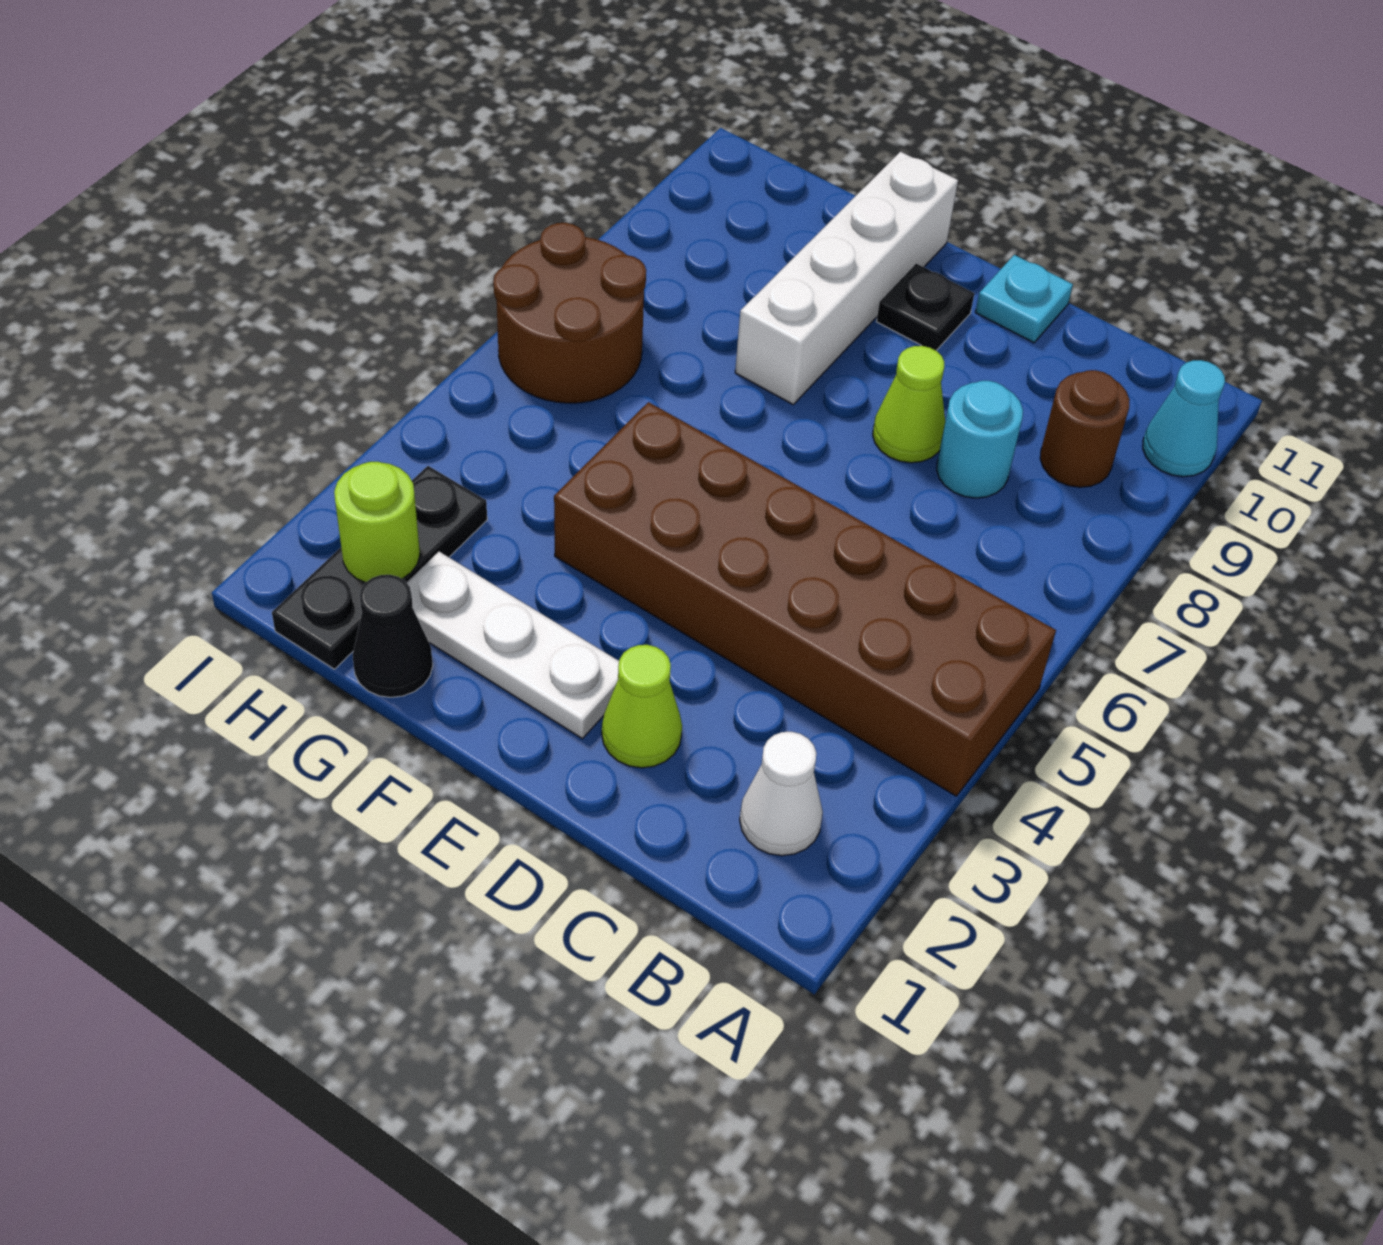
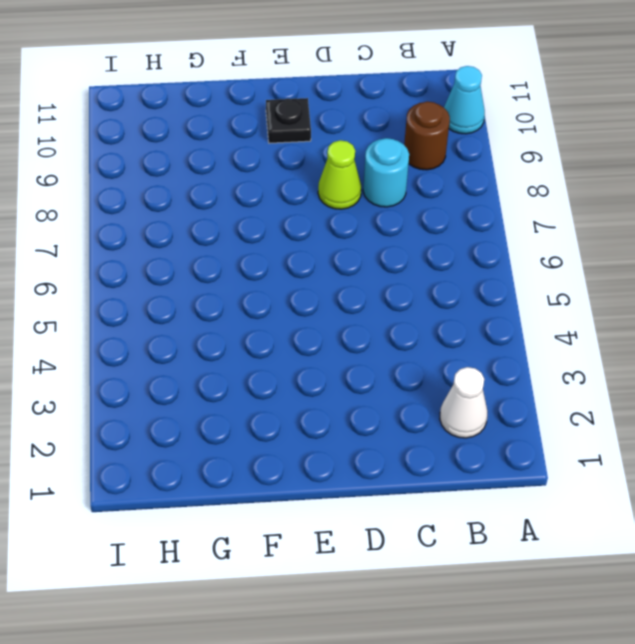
none -> brown brick A4:F5 level 1
none -> lime cone D2 level 1
none -> cyan plate D11 level 1

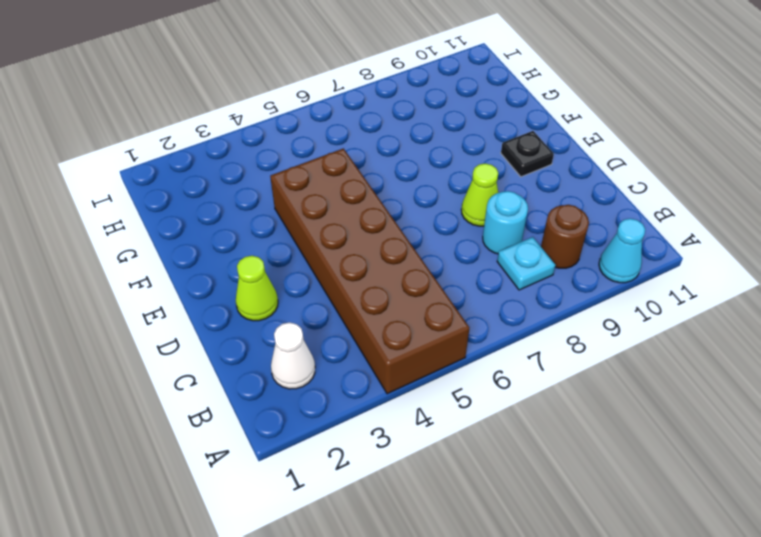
cyan plate B8 level 1 -> cyan plate D11 level 1
none -> white plate E2:G2 level 1
none -> white brick F8:F11 level 1
none -> black cone G1 level 1

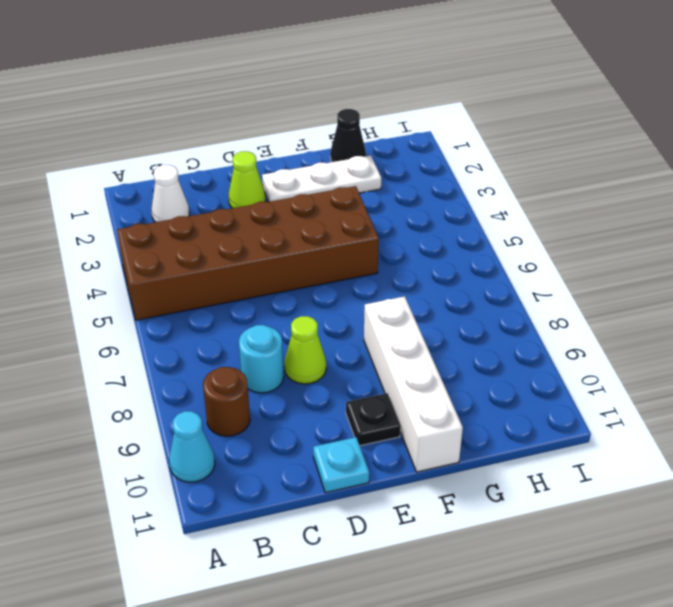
none -> black plate H1:H3 level 1
none -> brown round brick H6:I7 level 1
none -> lime round brick H2 level 2

